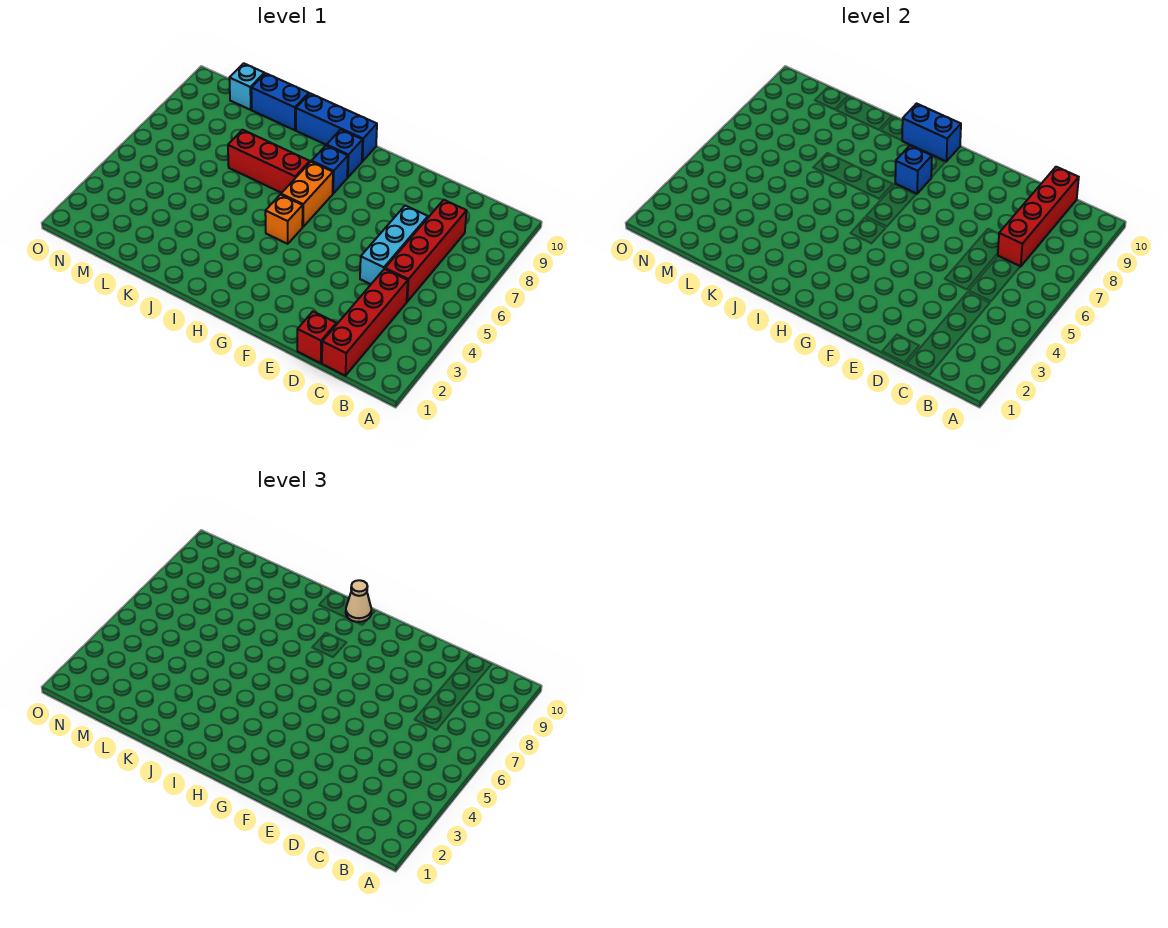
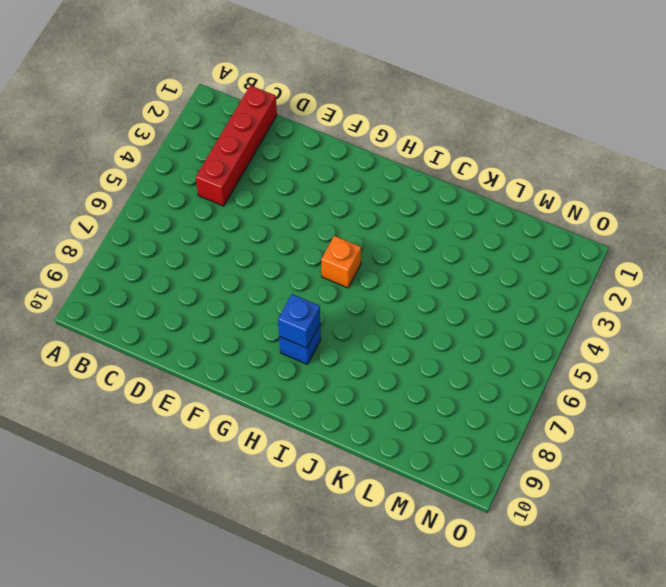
none -> red brick C5:C8 level 1
none -> red brick D1 level 1
none -> cyan brick D5:D7 level 1

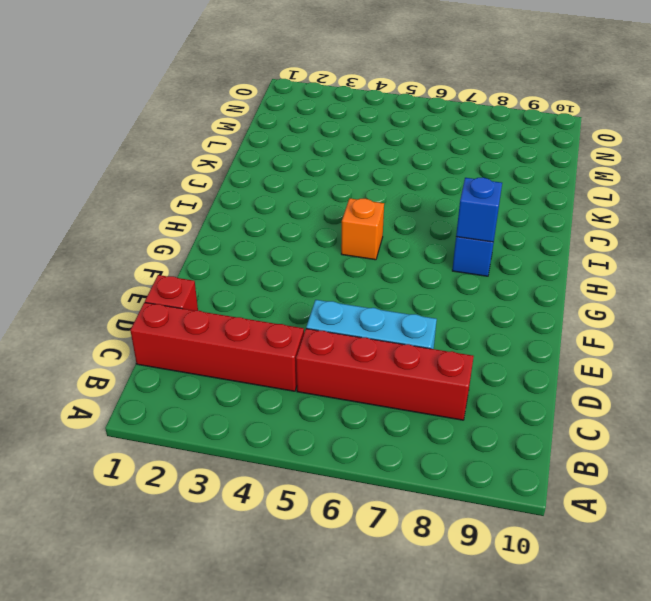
none -> orange brick H6:H7 level 1
none -> blue brick H9 level 1
none -> blue brick H10:J10 level 1

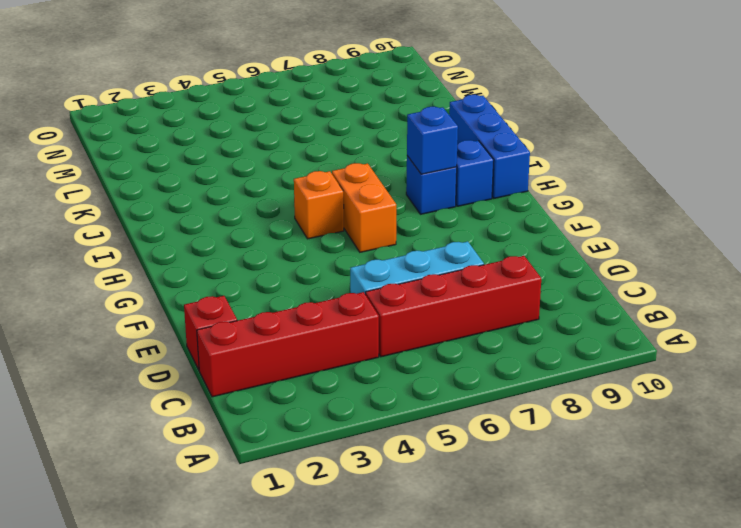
orange brick G6:H6 level 1 -> orange brick H6:H7 level 1
none -> red brick I7:K7 level 1
none -> blue brick K10:L10 level 1
none -> cyan brick M10 level 1

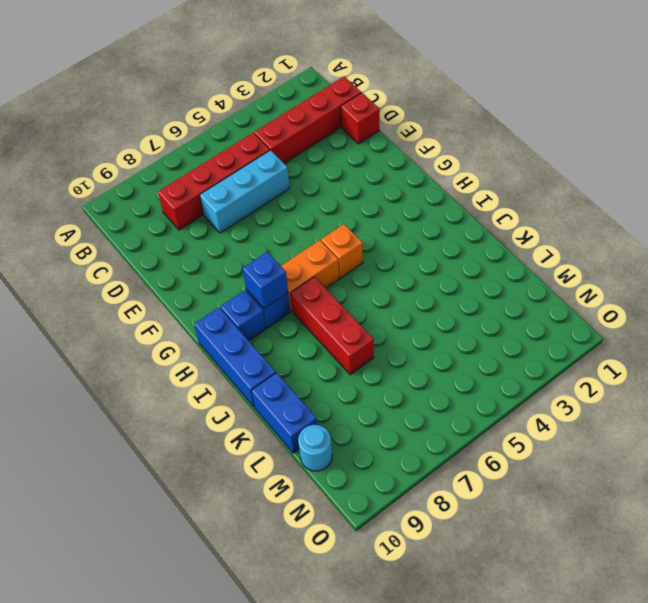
cyan round brick M10 level 1 -> cyan brick M10 level 1
none -> red brick C7:C10 level 2
none -> blue brick H10:I10 level 2
none -> tan cone H10 level 3

